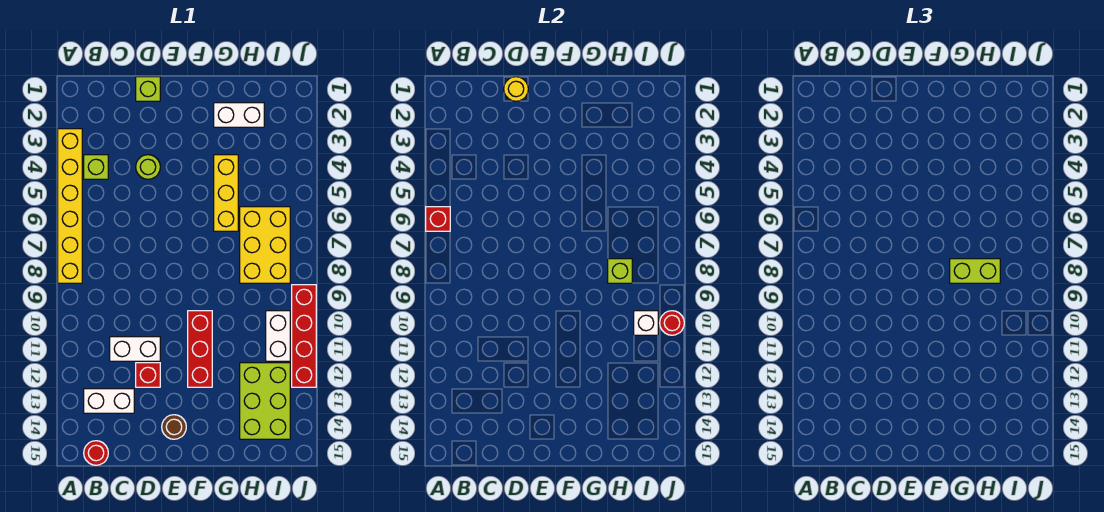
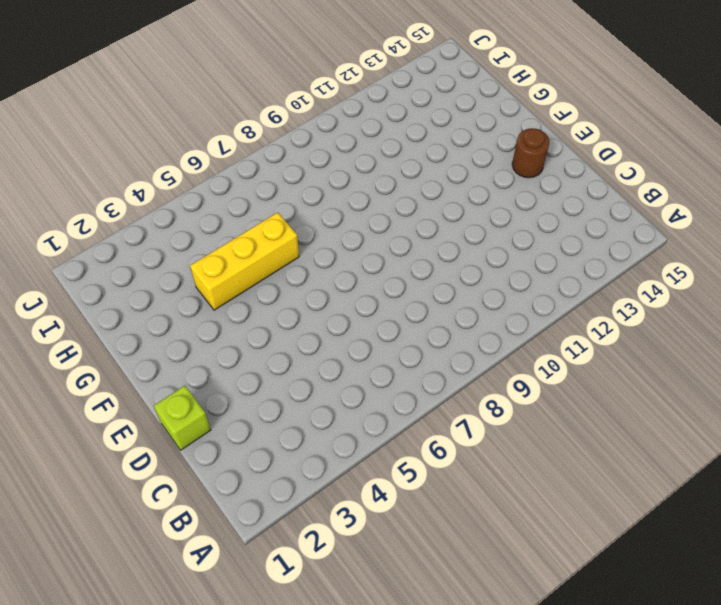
none -> yellow brick A3:A8 level 1
none -> lime brick B4 level 1
none -> white brick B13:C13 level 1

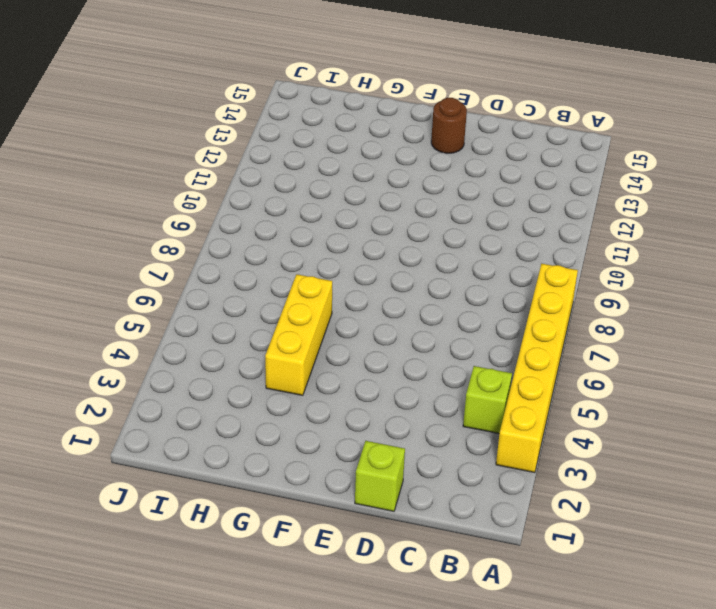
none -> white brick B13:C13 level 1
none -> red round brick B15 level 1
none -> white brick C11:D11 level 1

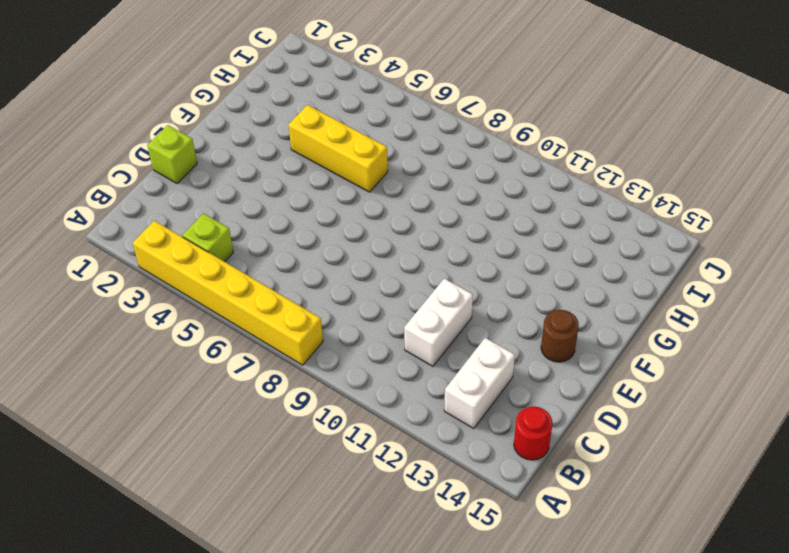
none -> lime round brick D4 level 1
none -> red brick D12 level 1
none -> red brick F10:F12 level 1

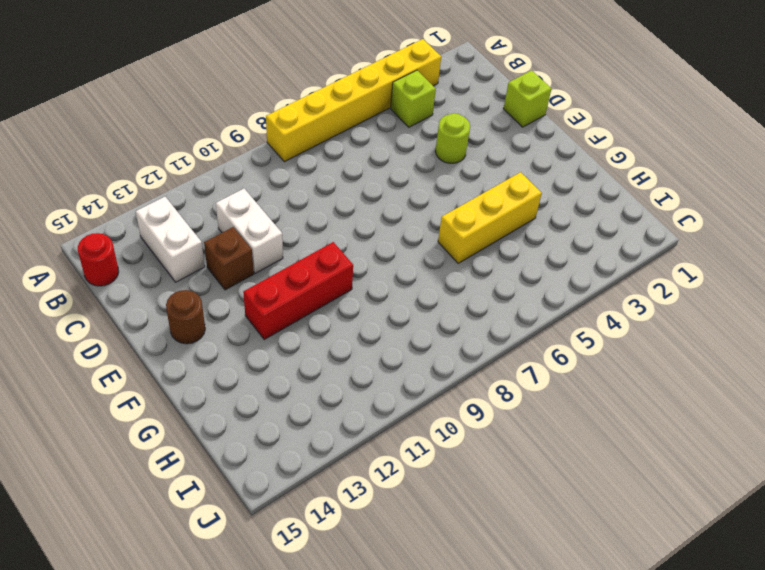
brown brick D12 level 1 -> red brick D12 level 1
none -> white brick G2:H2 level 1
none -> yellow brick H6:I8 level 1
none -> lime brick H12:I14 level 1

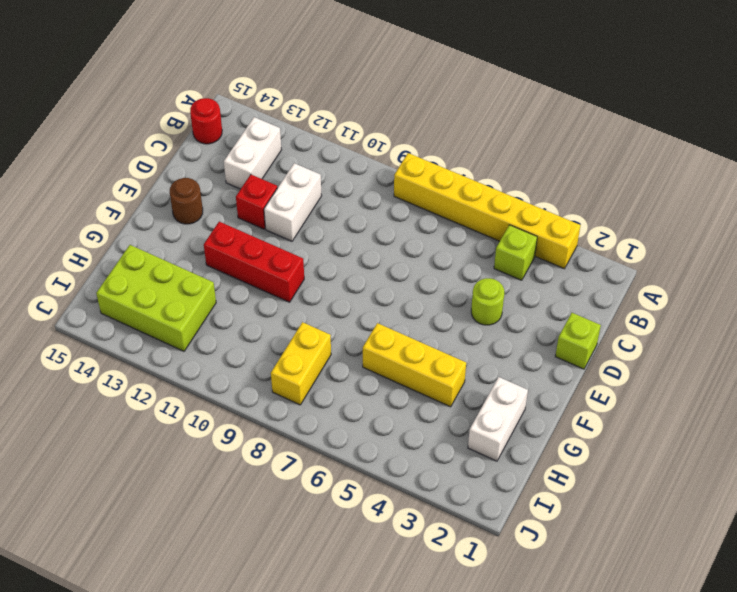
yellow brick H8:I8 level 1 -> yellow brick H6:I8 level 1
none -> white brick I10:I11 level 1
none -> red brick J9:J12 level 1
none -> red brick A6 level 2

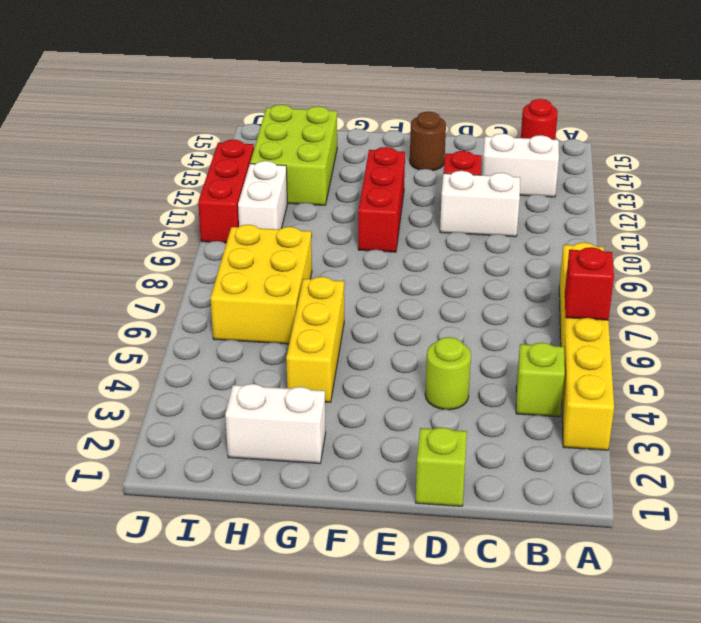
red brick J10:J12 level 1 -> red brick J9:J12 level 1
none -> yellow round brick D1 level 2
none -> lime brick H8 level 2
none -> white brick I10 level 2

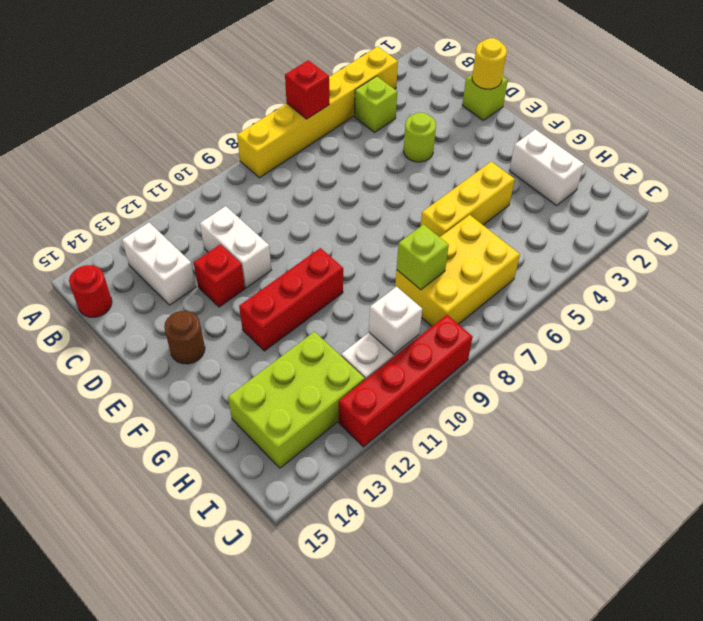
none -> red round brick J10 level 2
none -> lime brick G8:H8 level 3

